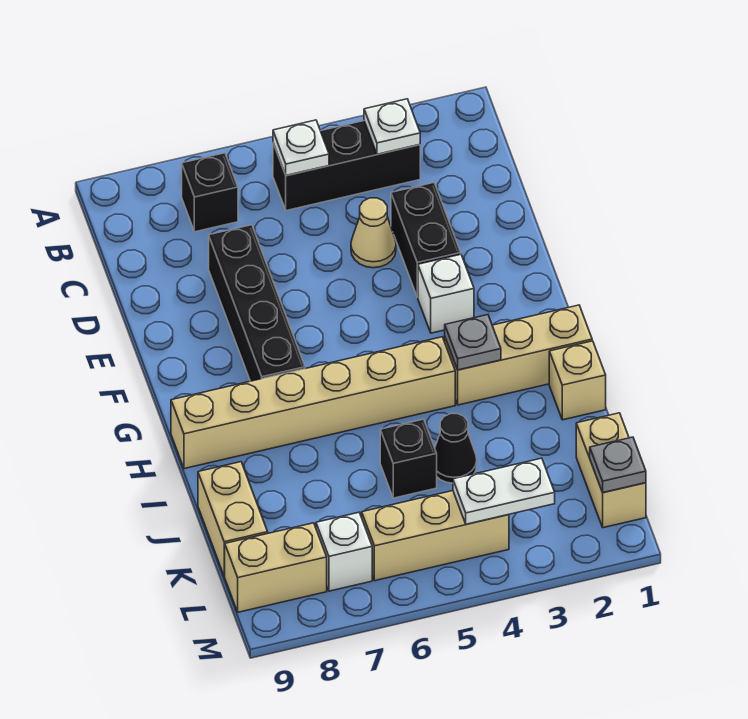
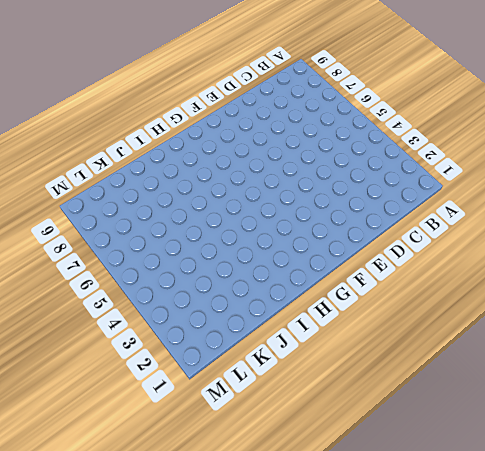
none -> black brick B3:B5 level 1
none -> black brick B7 level 1
none -> black brick D3:E3 level 1

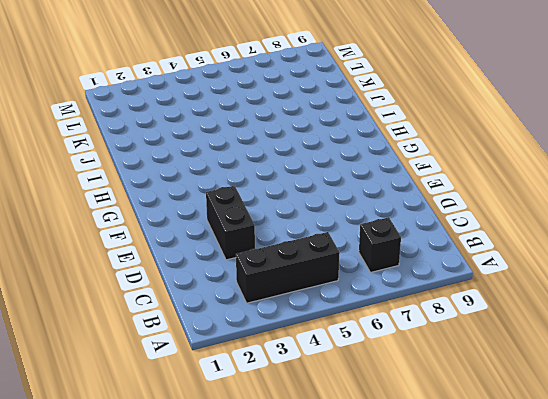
none -> tan cone D4 level 1
none -> black brick D7:G7 level 1
none -> white brick F3 level 1

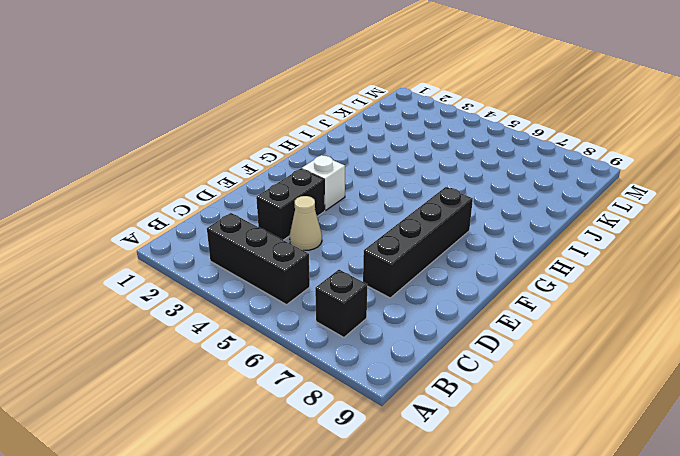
none -> tan brick H1:H3 level 1
none -> tan brick H4:H9 level 1
none -> tan brick I1 level 1

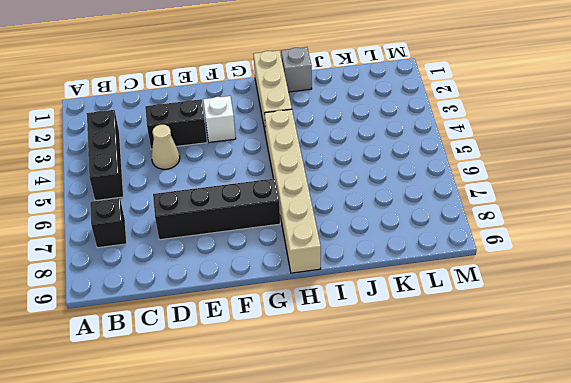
grey brick I1 level 1 -> tan brick I1 level 1
none -> black cone J4 level 1
none -> black brick J5 level 1
none -> tan brick J9:K9 level 1

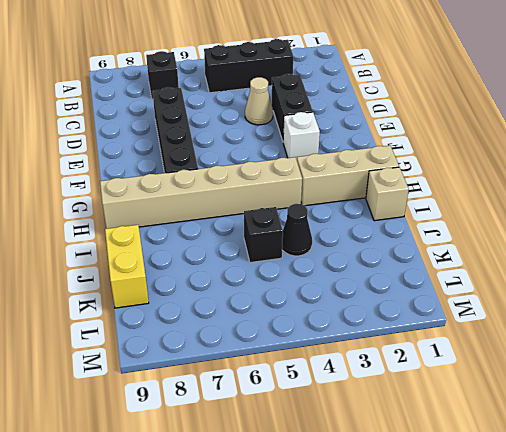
yellow brick J9:K9 level 1 -> tan brick J9:K9 level 1
none -> tan brick K1:L1 level 1
none -> tan brick L4:L6 level 1
none -> white brick L7 level 1

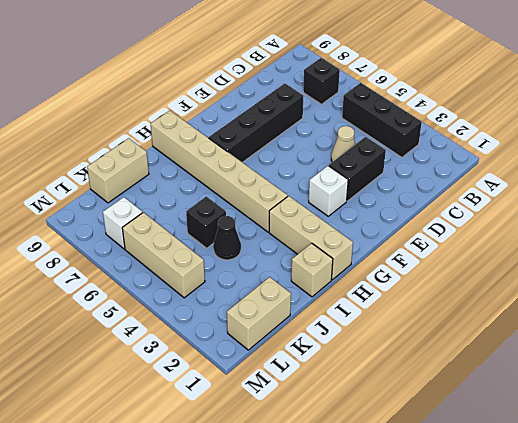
none -> tan brick L8:L9 level 1
none -> white plate B3 level 2
none -> white plate B5 level 2

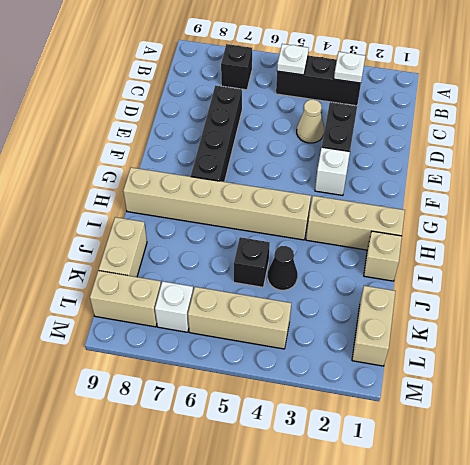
none -> grey plate H3 level 2
none -> grey plate L1 level 2
none -> white plate L3:L4 level 2

